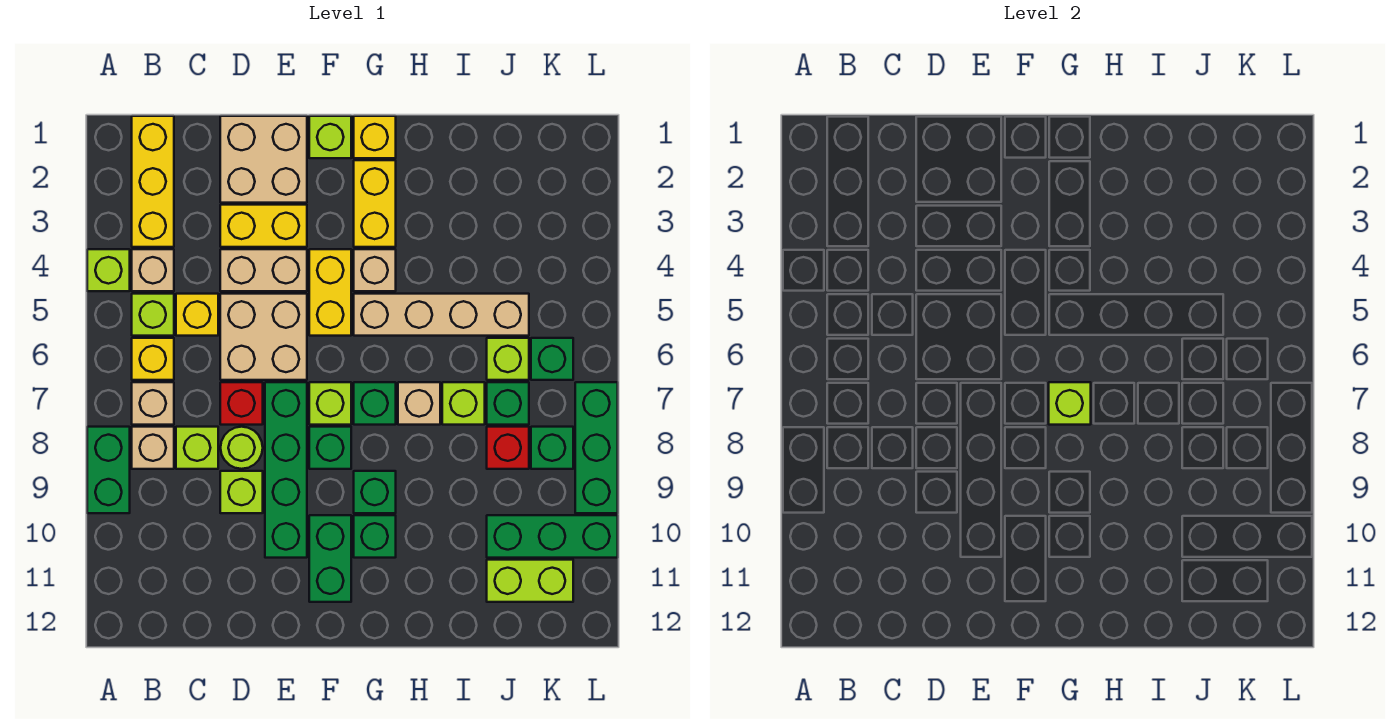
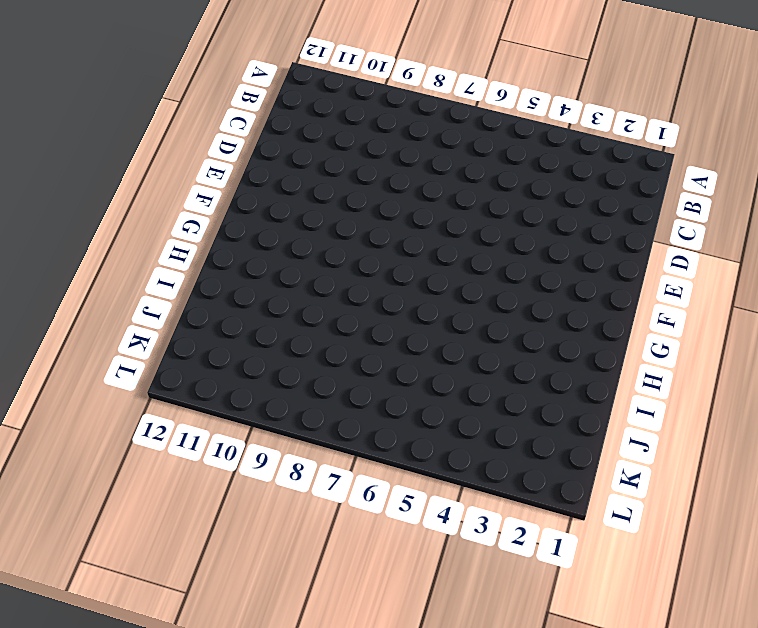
none -> lime brick A4 level 1
none -> green brick A8:A9 level 1
none -> yellow brick B1:B3 level 1
none -> tan brick B4 level 1

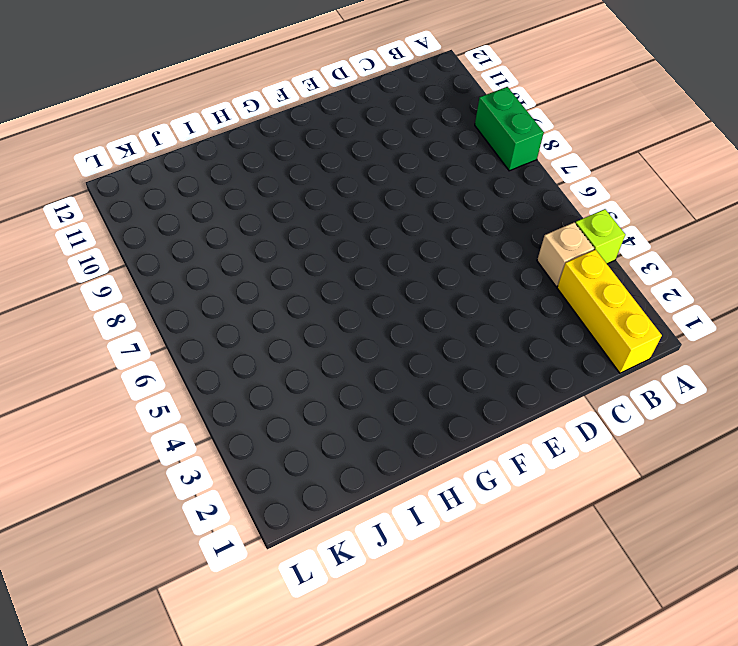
none -> lime brick B5 level 1
none -> yellow brick B6 level 1
none -> tan brick B7 level 1
none -> tan brick B8 level 1

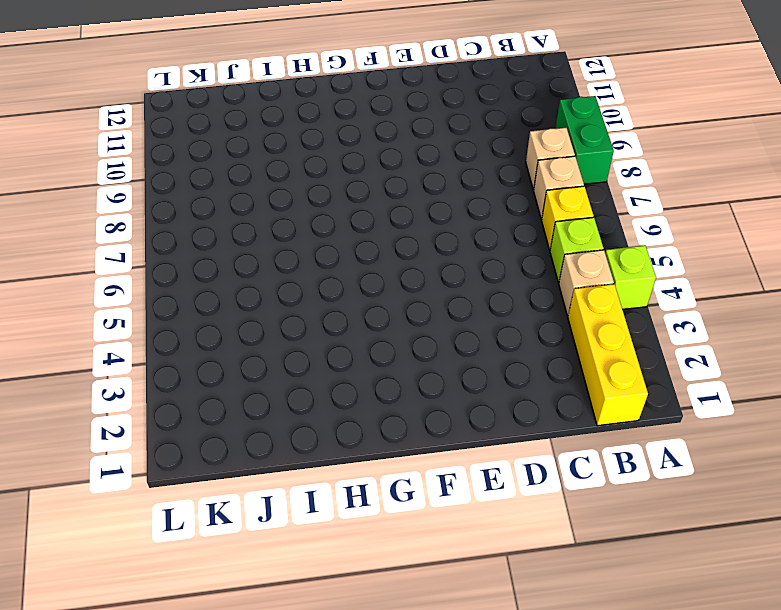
none -> yellow brick C5 level 1
none -> lime brick C8 level 1
none -> tan brick D1:E2 level 1
none -> yellow brick D3:E3 level 1

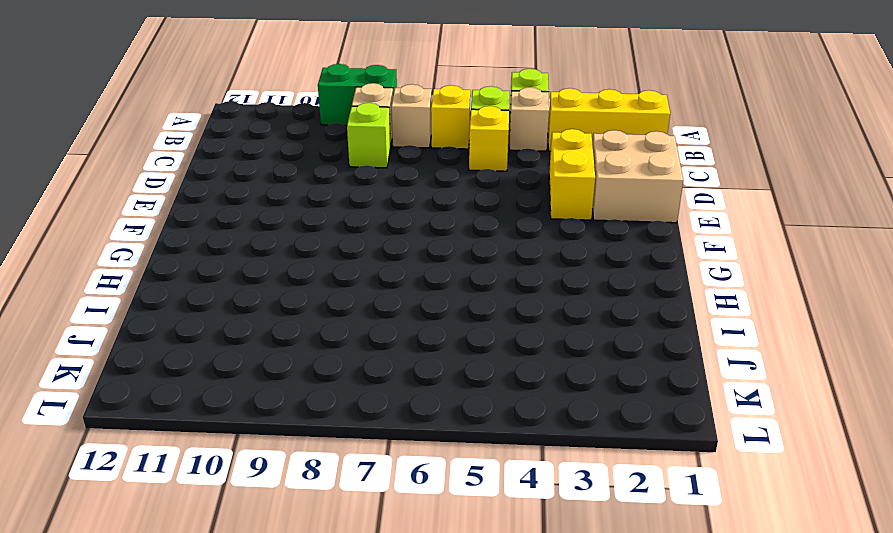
none -> tan brick D4:E4 level 1
none -> tan brick D5:E6 level 1
none -> red brick D7 level 1
none -> lime round brick D8 level 1

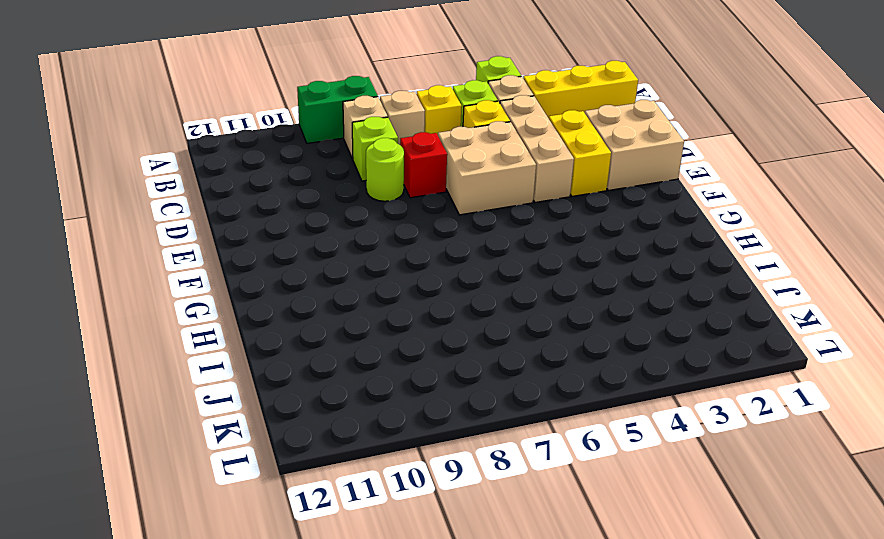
tan brick C4:E4 level 1 -> tan brick D4:E4 level 1
none -> lime brick D9 level 1
none -> green brick E7:E10 level 1
none -> lime brick F1 level 1
none -> yellow brick F4:F5 level 1

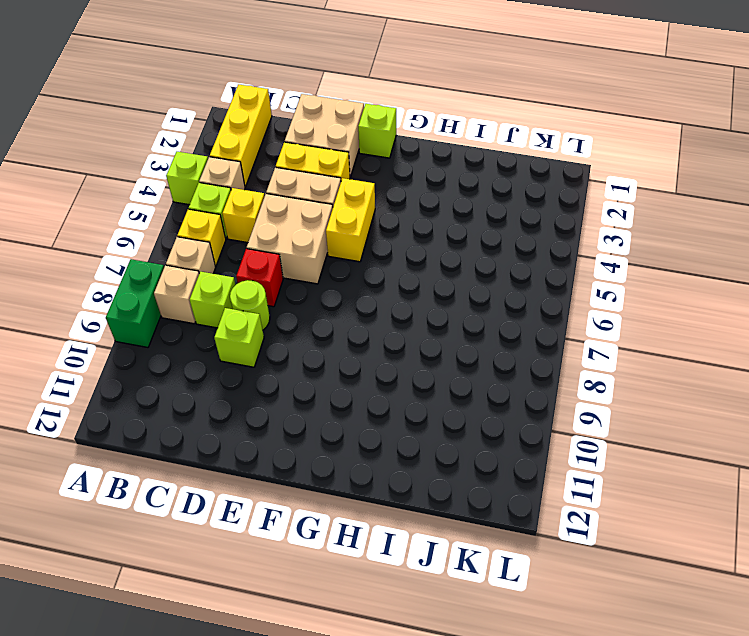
none -> green brick E7:E10 level 1
none -> lime brick F7 level 1
none -> green brick F8 level 1
none -> green brick F10:F11 level 1

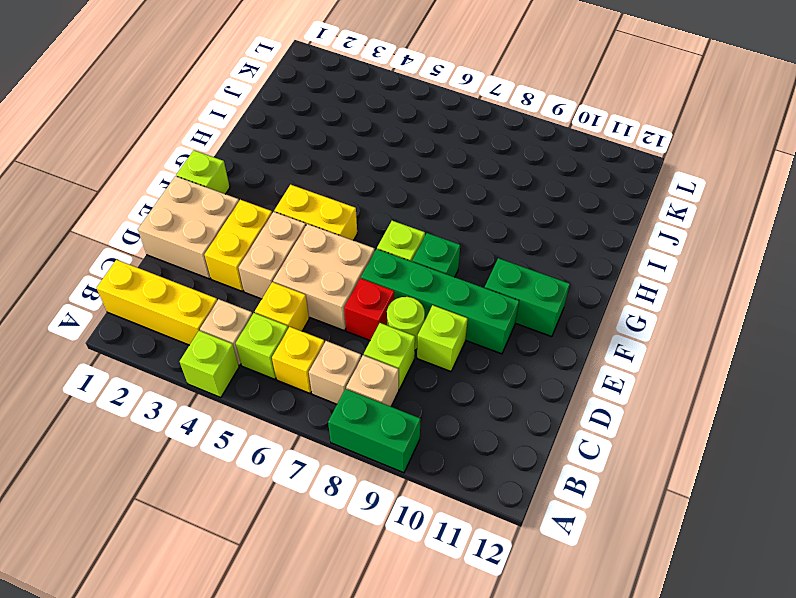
none -> yellow brick G1 level 1
none -> yellow brick G2:G3 level 1
none -> tan brick G4 level 1
none -> tan brick G5:J5 level 1

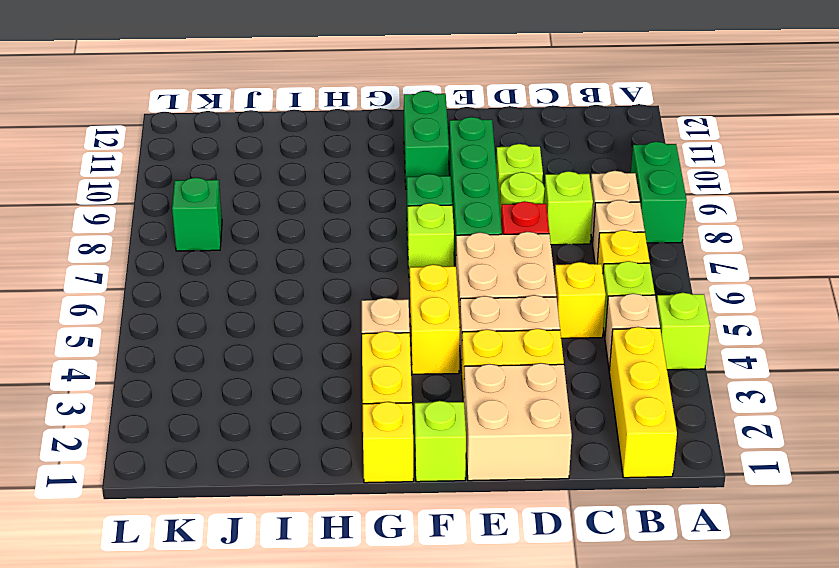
none -> tan brick G5:J5 level 1
none -> green brick G7 level 1
none -> green brick G9 level 1
none -> green brick G10 level 1

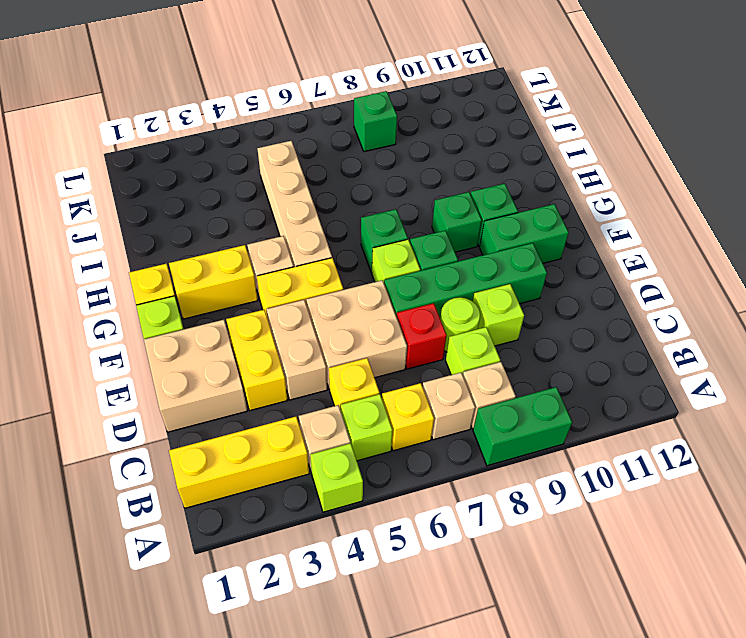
none -> tan brick H7 level 1
none -> lime brick I7 level 1
none -> lime brick J6 level 1
none -> green brick J7 level 1

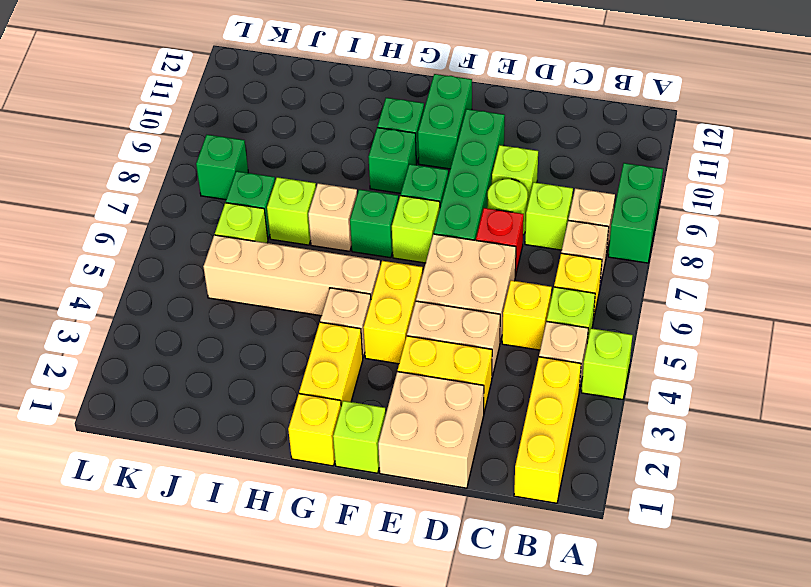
none -> red brick J8 level 1
none -> green brick J10:L10 level 1
none -> lime brick J11:K11 level 1
none -> green brick K6 level 1

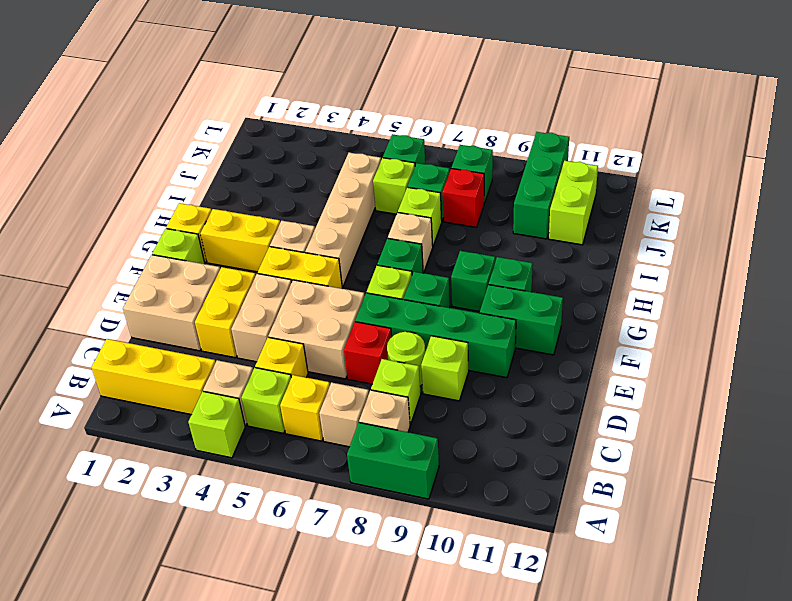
none -> green brick L7:L9 level 1
none -> lime brick G7 level 2

